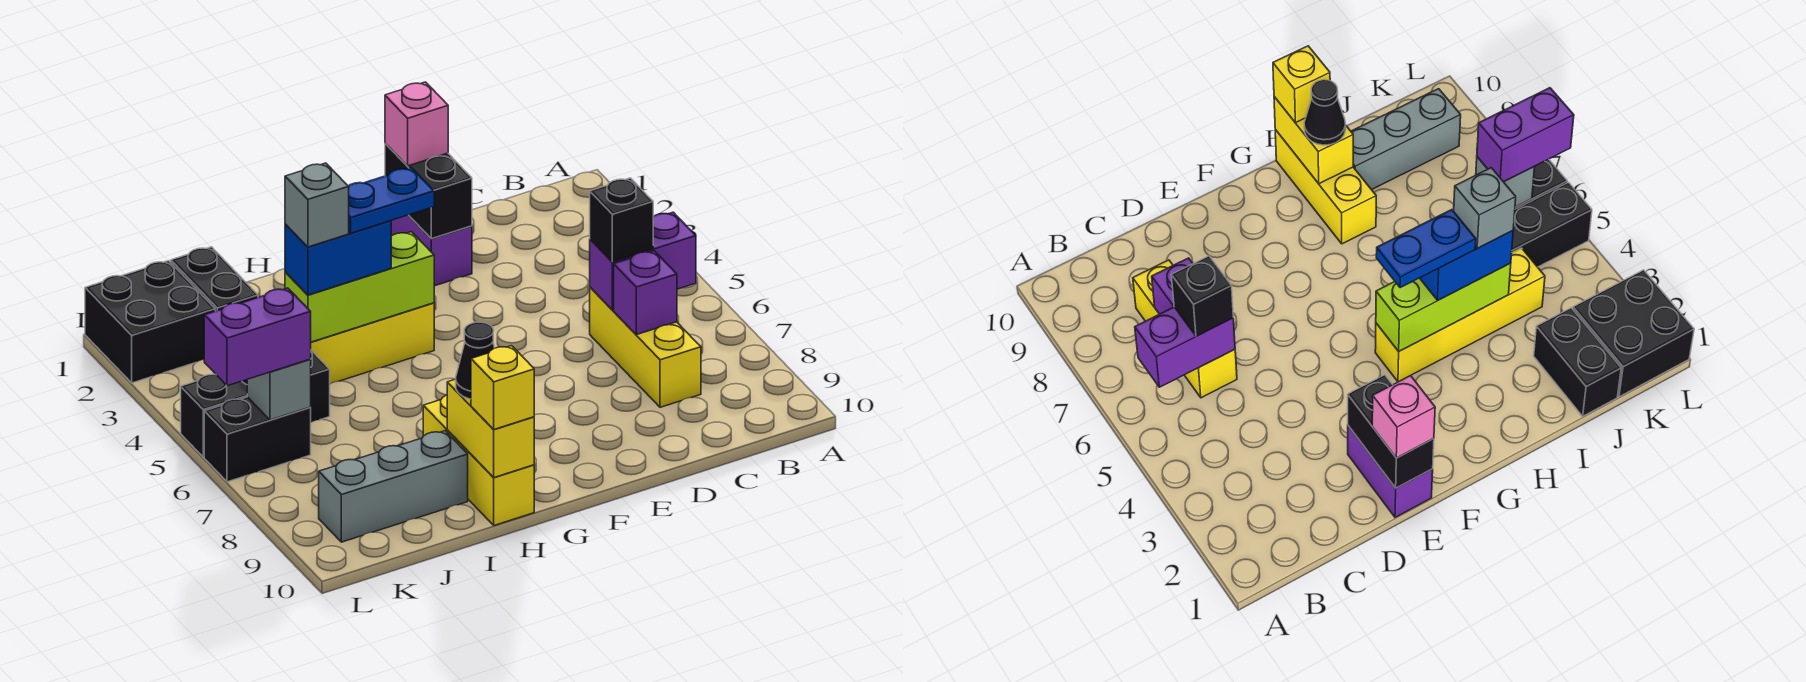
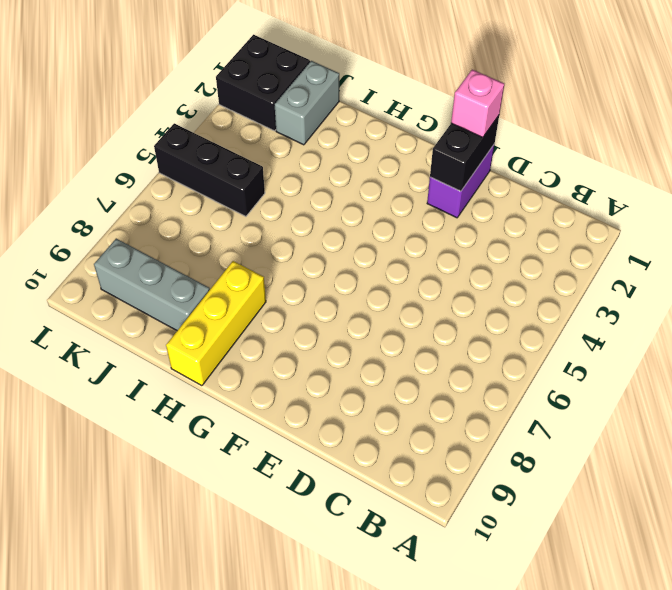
grey brick J1:J2 level 1 -> black brick J1:J2 level 1
none -> yellow brick C6:C8 level 1
none -> yellow brick G4:J4 level 1
none -> black brick K6:L6 level 1

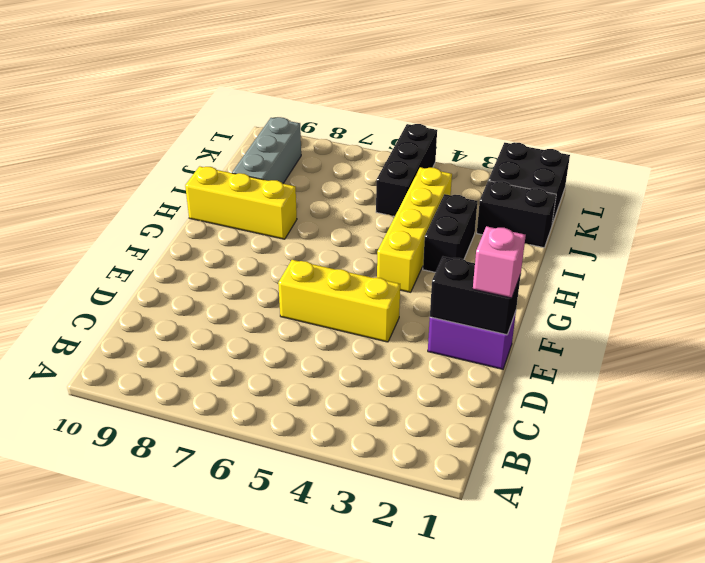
yellow brick E4:E6 level 1 -> yellow brick C6:C8 level 1
black brick H3:I3 level 1 -> black brick K6:L6 level 1
none -> purple brick B6:C6 level 2
none -> purple brick C7 level 2
none -> lime brick G4:I4 level 2

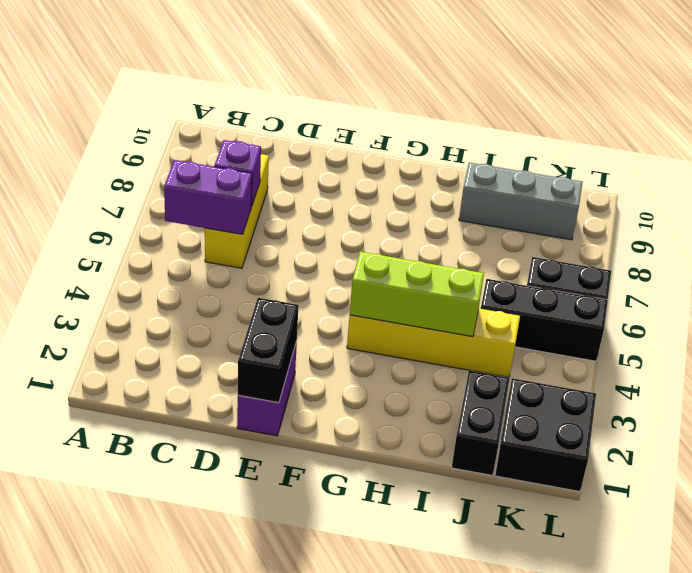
none -> yellow brick H8:H10 level 1
none -> yellow brick H9:H10 level 2
none -> grey brick K6 level 2

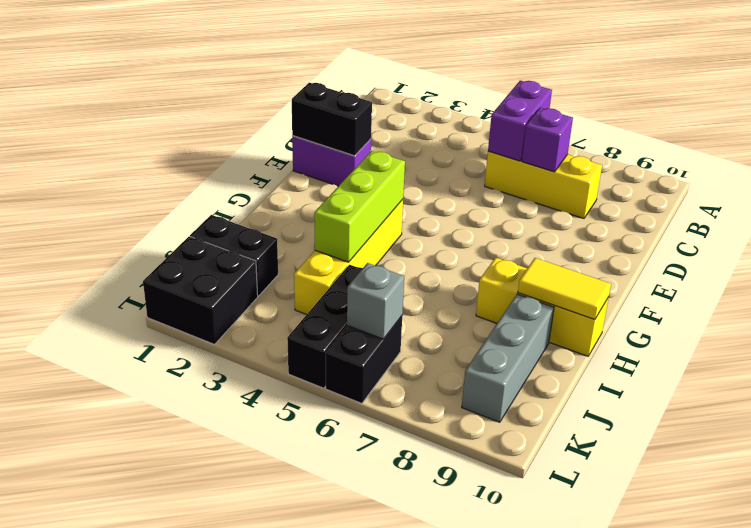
yellow tile H9:H10 level 2 -> yellow brick H9:H10 level 2
none -> black brick C6 level 3
none -> pink brick E1 level 3
none -> blue brick H4:I4 level 3

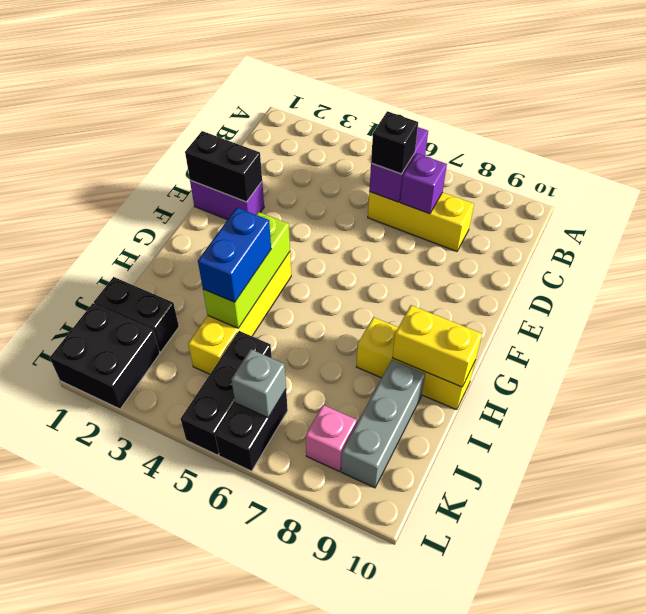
pink brick K8 level 1 -> pink brick E1 level 3
none -> black cone H9 level 3
none -> yellow brick H10 level 3
none -> purple brick K6:L6 level 3

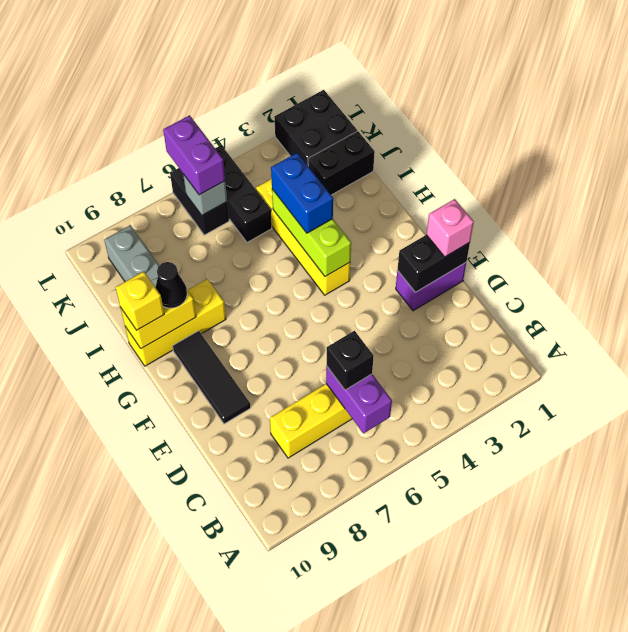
black tile E9:G9 level 1 -> none
none -> purple brick C7 level 2
none -> blue plate G4:H4 level 4
none -> grey brick I4 level 4

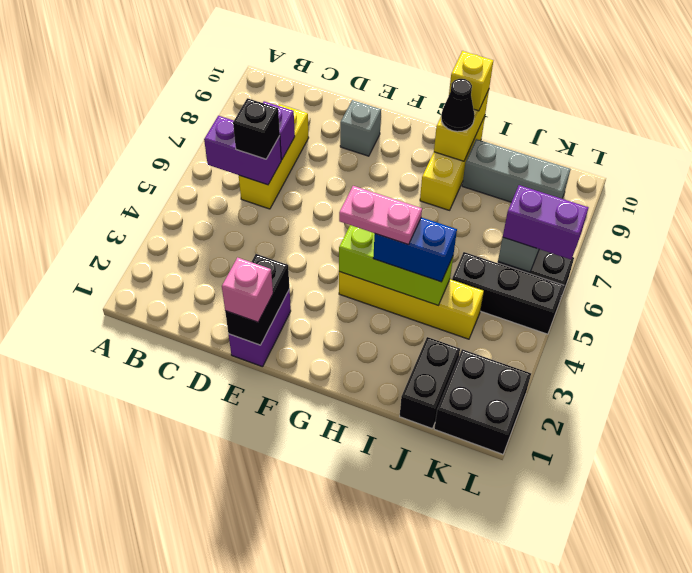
grey brick E9 level 1 -> grey brick I4 level 4
pink plate G4:H4 level 4 -> blue plate G4:H4 level 4

